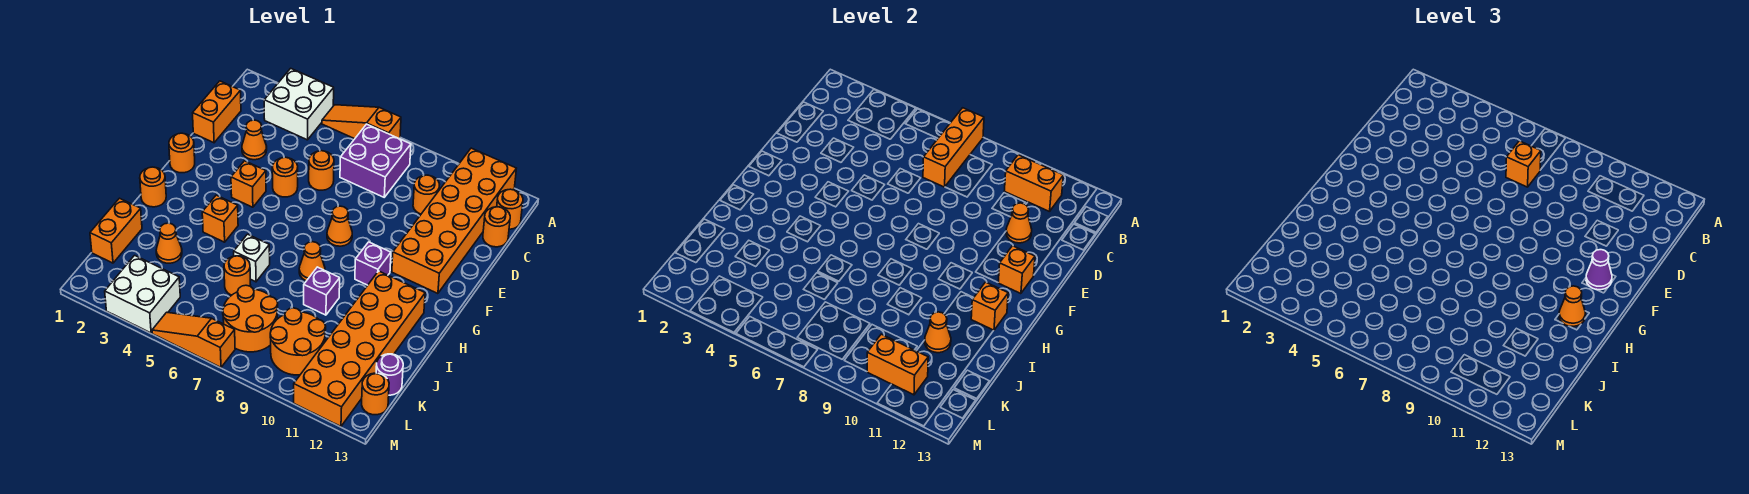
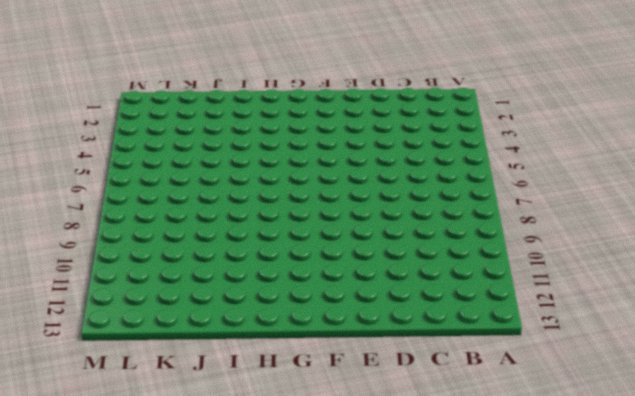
none -> white brick A3:B4 level 1
none -> orange slope A5:A7 level 1 top 7
none -> orange brick A11:F12 level 1
none -> purple brick B7:C8 level 1

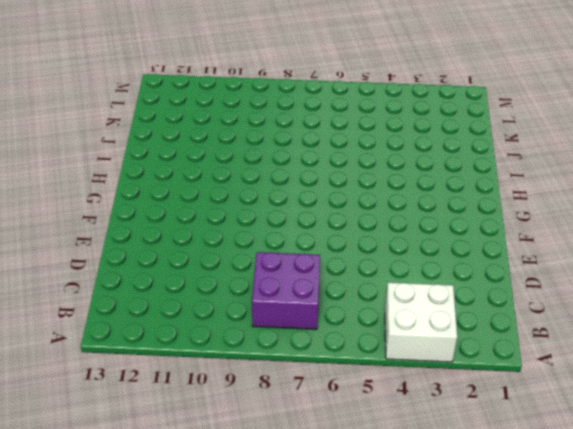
none -> orange slope A5:A7 level 1 top 7
none -> orange brick A11:F12 level 1
none -> orange round brick B13 level 1
none -> orange brick C1:D1 level 1

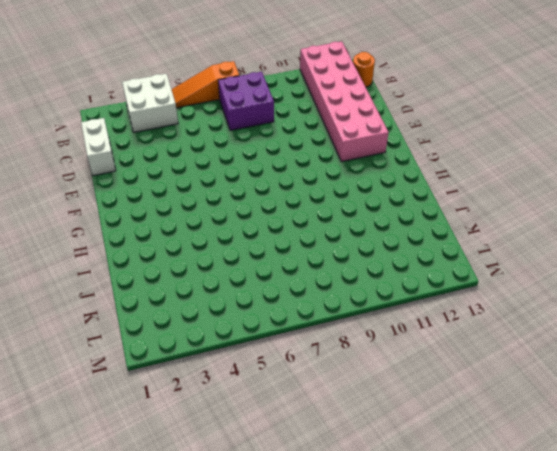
pink brick A11:F12 level 1 -> orange brick A11:F12 level 1
white brick C1:D1 level 1 -> orange brick C1:D1 level 1
none -> orange round brick C10 level 1
none -> orange round brick C13 level 1
none -> orange cone D3 level 1
none -> orange round brick D6 level 1

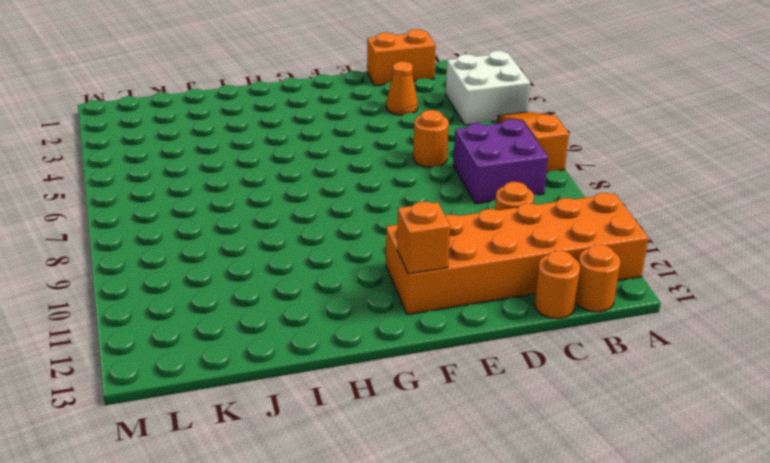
none -> orange round brick E5 level 1
none -> orange round brick F1 level 1
none -> orange brick F4 level 1
none -> orange cone F8 level 1

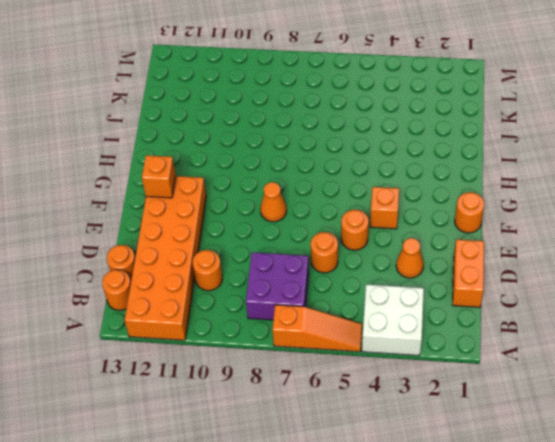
none -> purple brick G10 level 1
none -> orange round brick H1 level 1
none -> orange brick H4 level 1
none -> orange cone H8 level 1

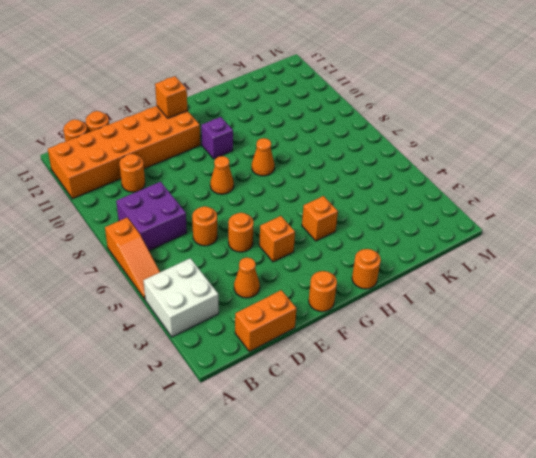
none -> orange brick H11:M12 level 1
none -> white brick I6 level 1
none -> purple brick I9 level 1
none -> orange brick J1:K1 level 1

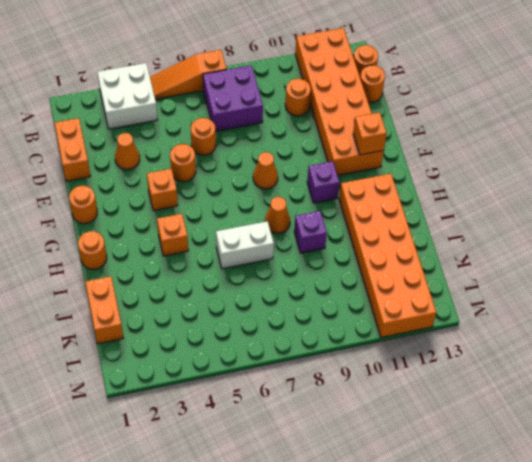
white brick I6:I7 level 1 -> white brick I6 level 1
none -> orange cone J3 level 1
none -> orange round brick J6 level 1
none -> orange round brick K7:L8 level 1
none -> orange round brick K9:L10 level 1

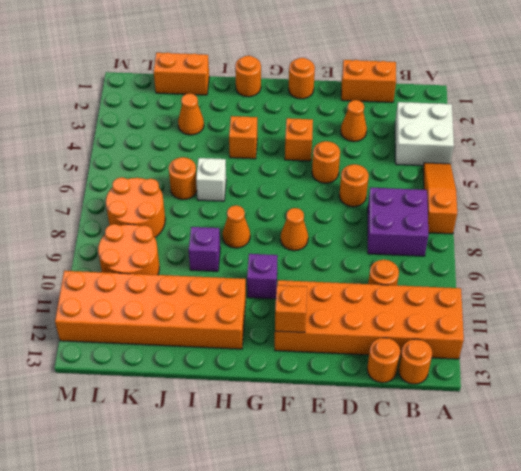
none -> purple round brick K13 level 1
none -> white brick L3:M4 level 1
none -> orange round brick L13 level 1
none -> orange slope M5:M7 level 1 top 7

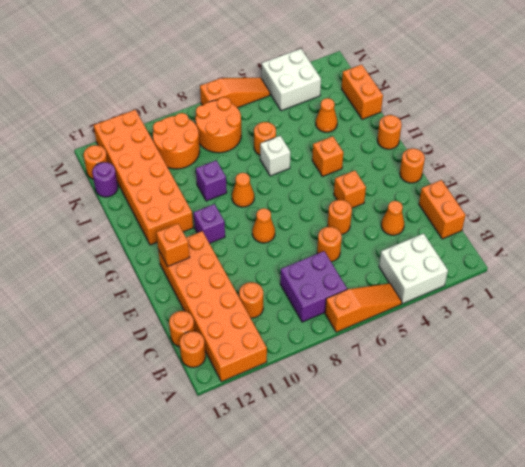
none -> orange brick A7:C7 level 2
none -> orange brick B10:B11 level 2
none -> orange cone D11 level 2
none -> orange brick H12 level 2

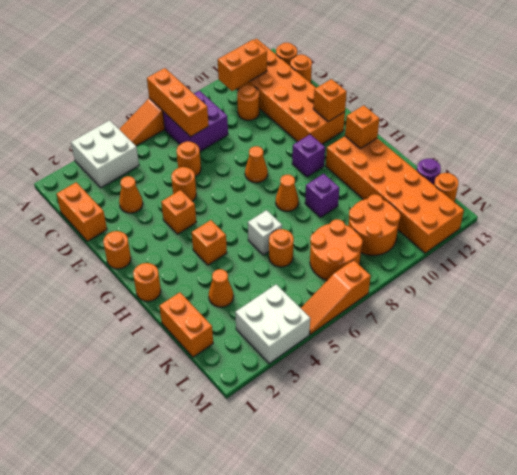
none -> orange cone D11 level 2
none -> orange cone J11 level 2
none -> orange brick L10:L11 level 2
none -> orange brick C7 level 3

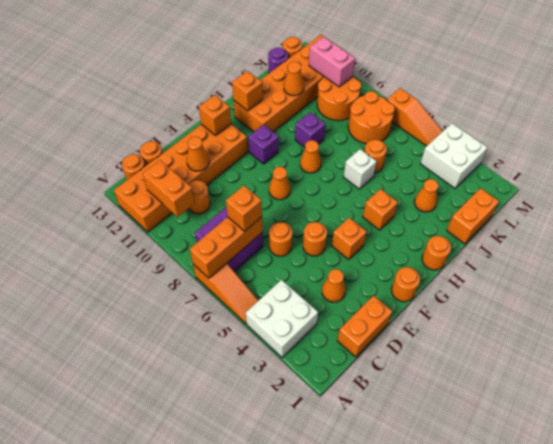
pink brick L10:L11 level 2 -> orange brick L10:L11 level 2
none -> purple cone F12 level 3
none -> orange cone H12 level 3

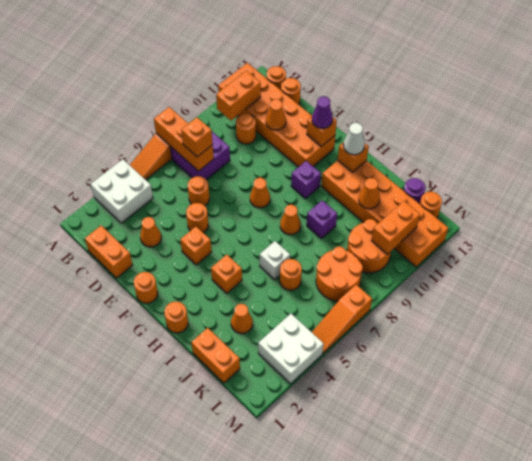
white cone H12 level 3 -> orange cone H12 level 3

